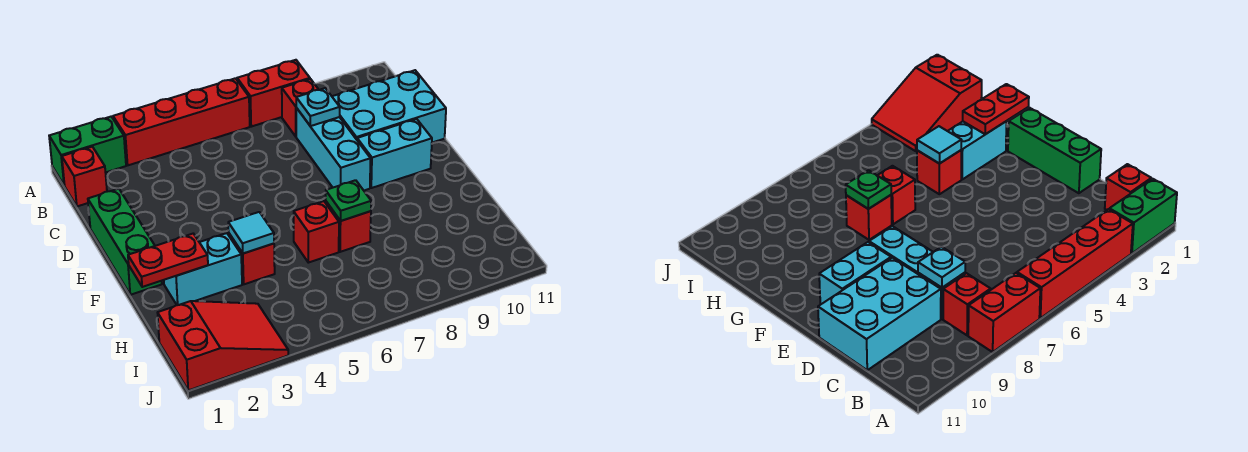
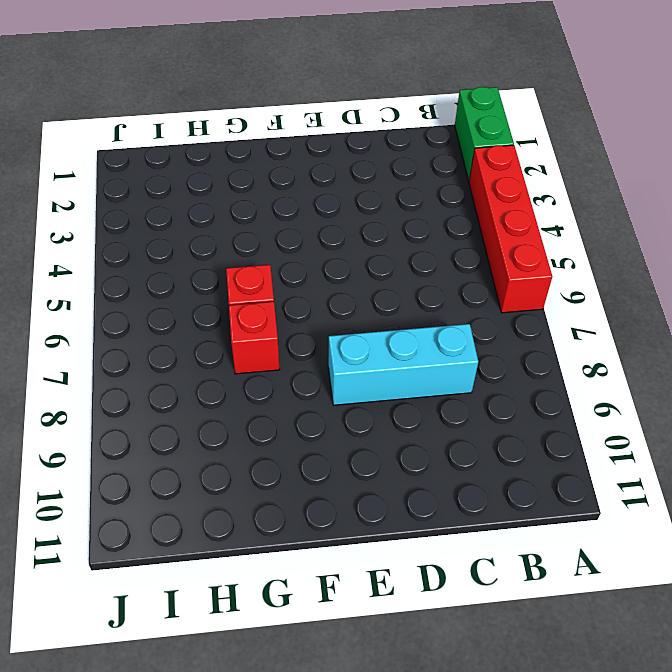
none -> red brick A7:A8 level 1
none -> red brick B1 level 1
none -> red brick B8 level 1

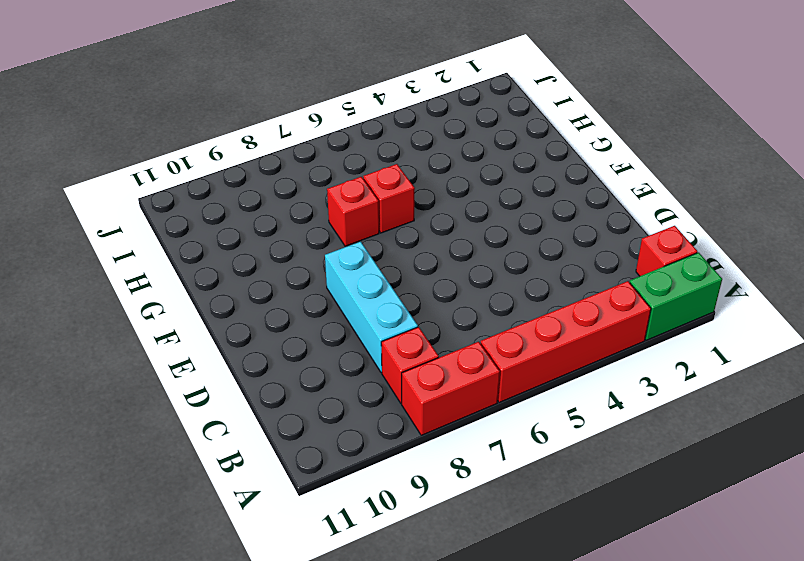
none -> cyan brick C9:D11 level 1
none -> green brick D1:F1 level 1
none -> cyan brick E9:E10 level 1

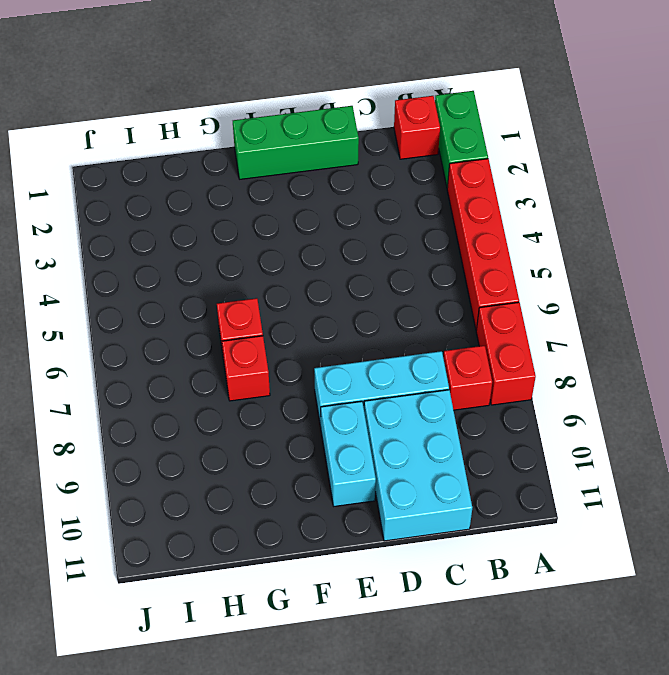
none -> cyan brick G2:G3 level 1
none -> red brick G4 level 1
none -> red slope I1:J3 level 1 top 1

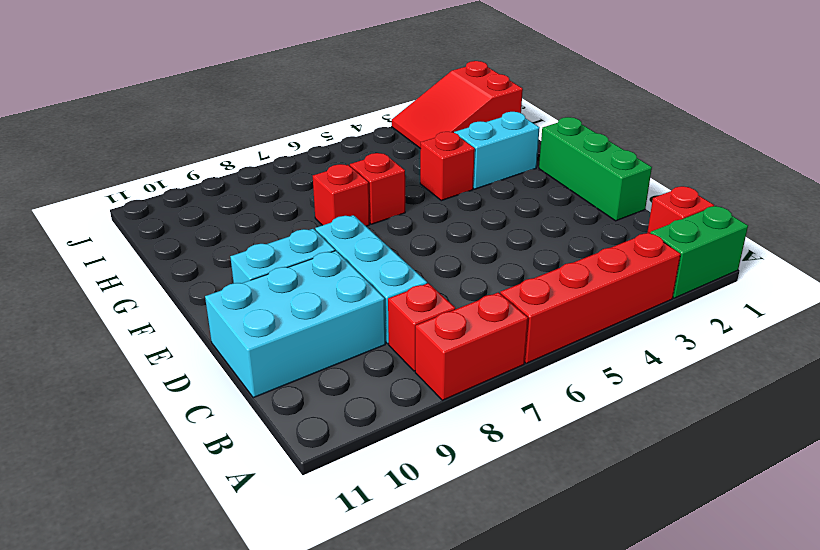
none -> cyan plate C8 level 2
none -> red plate G1:G2 level 2
none -> cyan tile G4 level 2

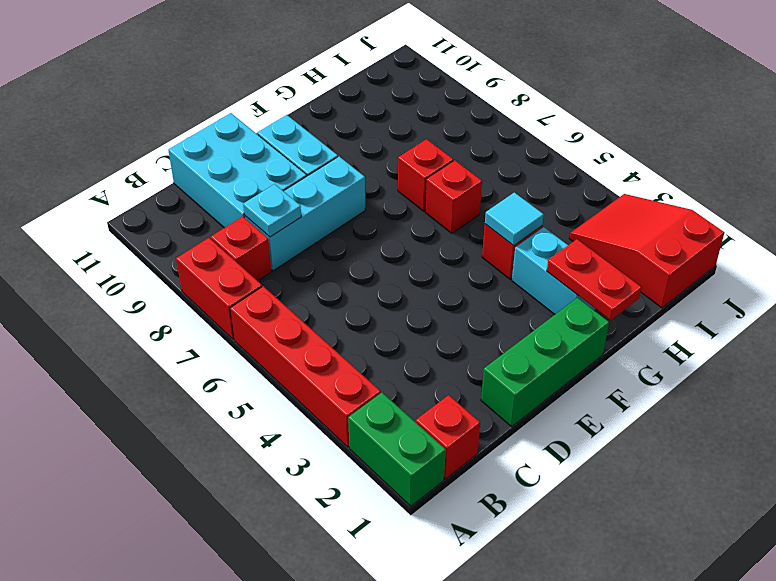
none -> green plate G7 level 2

